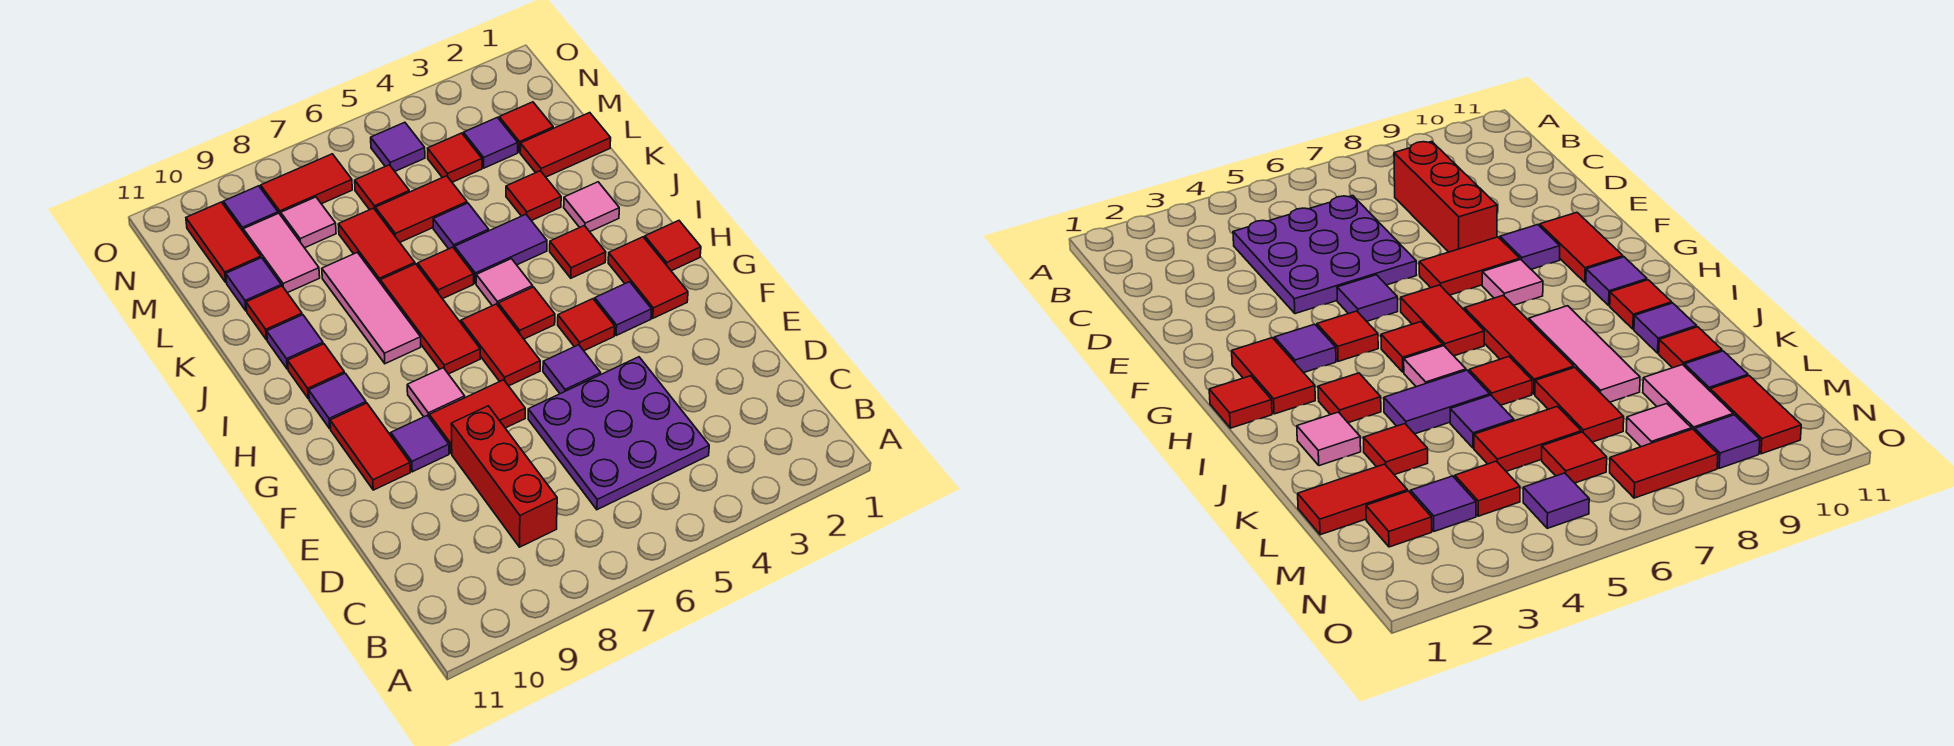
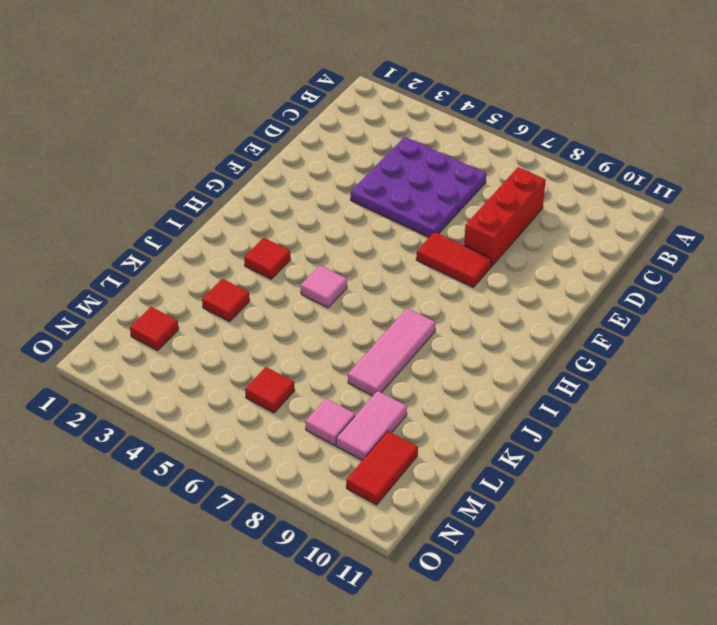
none -> purple tile F5 level 1
none -> purple tile F9 level 1
none -> red tile F10:G10 level 1
none -> red tile G2:H2 level 1

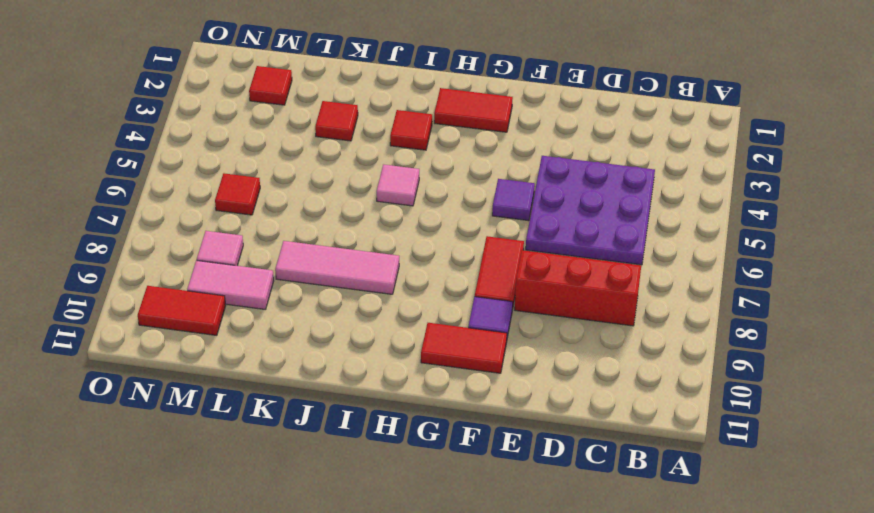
none -> purple tile G3 level 1
none -> red tile G4 level 1
none -> red tile G6:H6 level 1
none -> pink tile G8 level 1

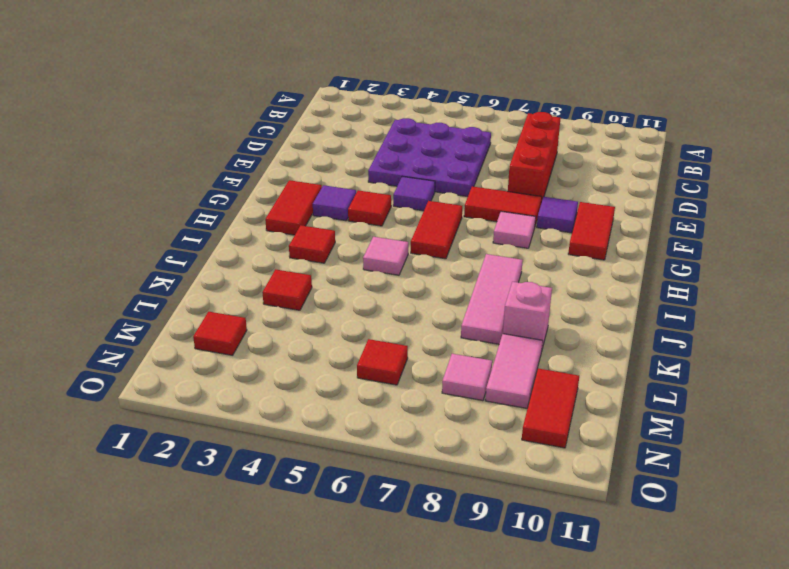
pink brick K9 level 1 -> none
none -> red tile H1 level 1
none -> red tile H5 level 1
none -> red tile H7:J7 level 1
none -> purple tile H10 level 1

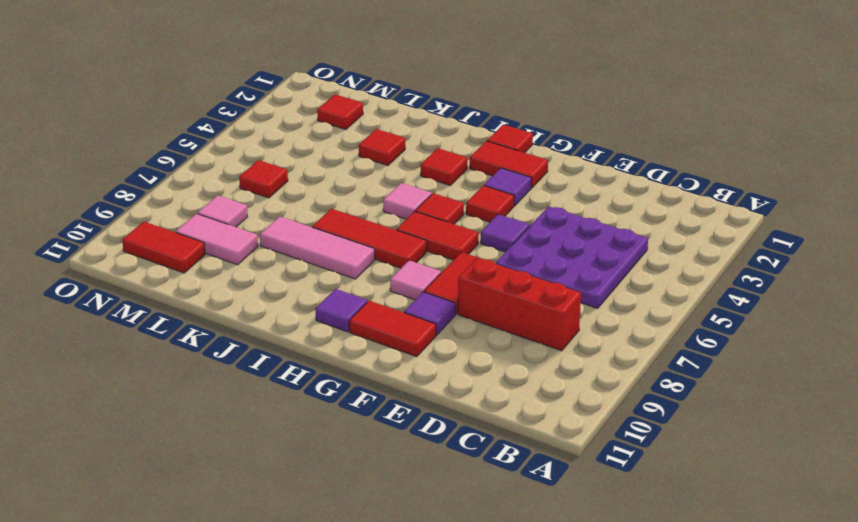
none -> red tile I10 level 1
none -> pink tile J2 level 1
none -> purple tile J4:J5 level 1
none -> red tile J6 level 1

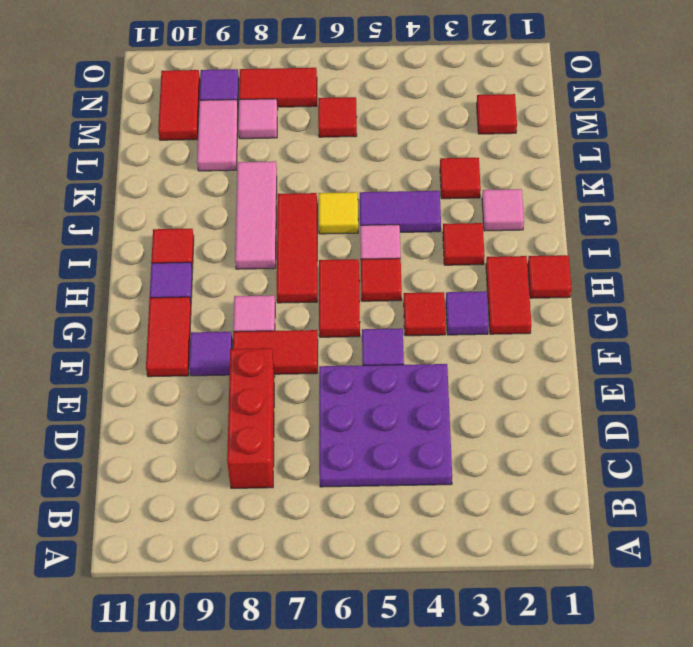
yellow tile J6 level 1 -> red tile J6 level 1
none -> purple tile J10 level 1
none -> purple tile K5 level 1
none -> red tile K7:L7 level 1
none -> red tile K10 level 1

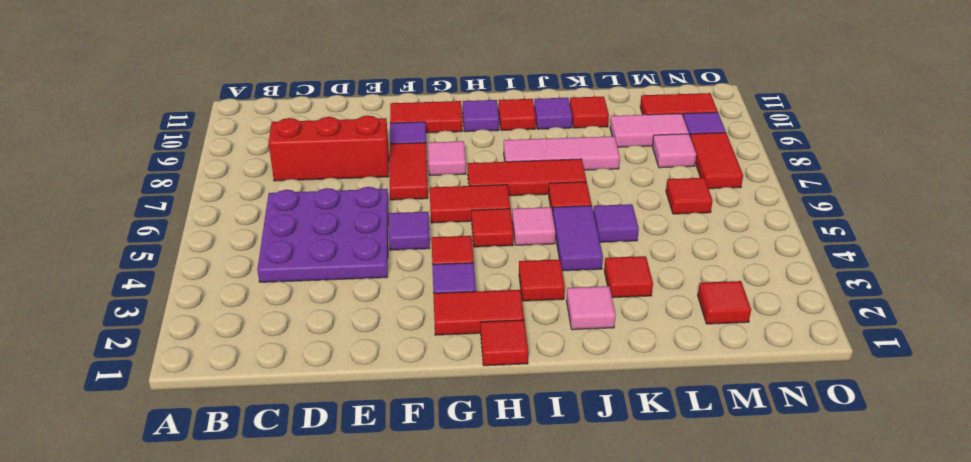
none -> red tile K7:L7 level 1
none -> red tile L1:L2 level 1
none -> red tile L5:L6 level 1
none -> purple tile L10 level 1

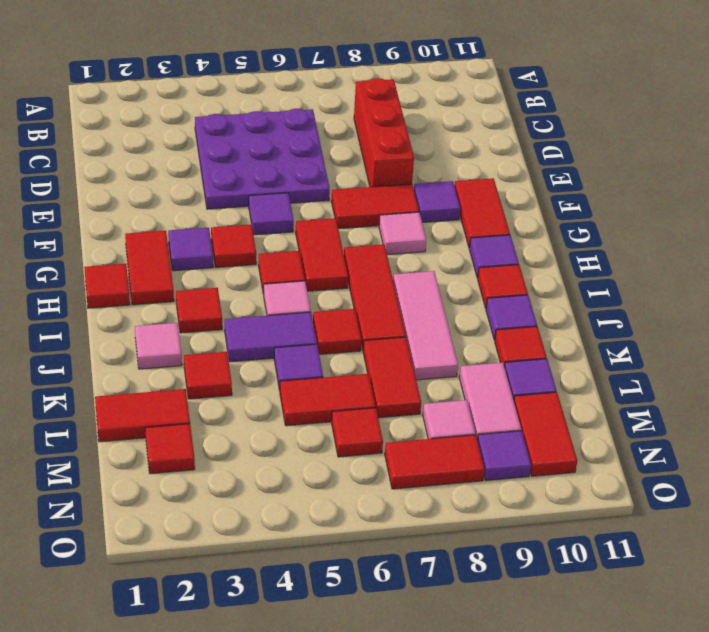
none -> purple tile M3 level 1
none -> red tile M4 level 1
none -> purple tile N5 level 1

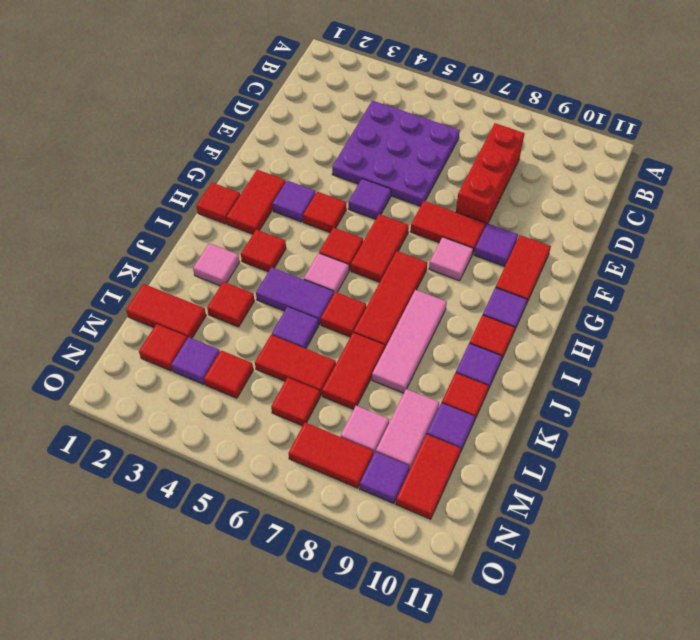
none -> purple tile N5 level 1

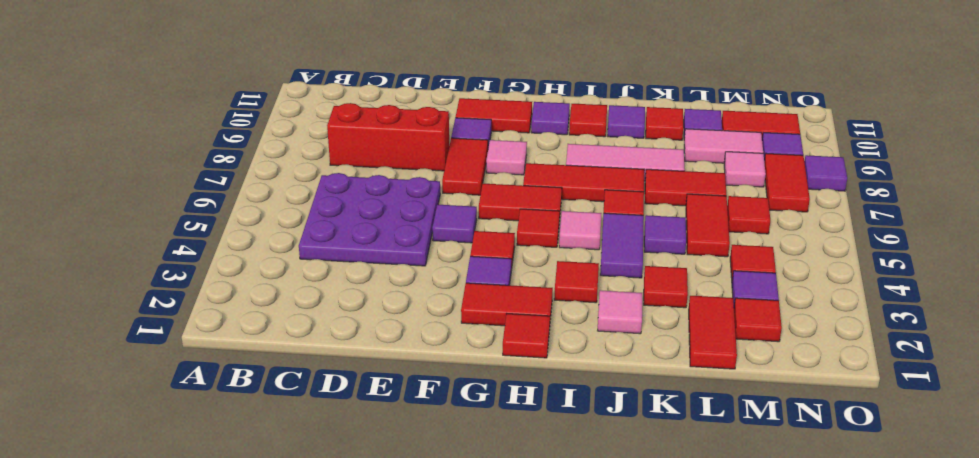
purple tile O8 level 1 -> purple tile N5 level 1

